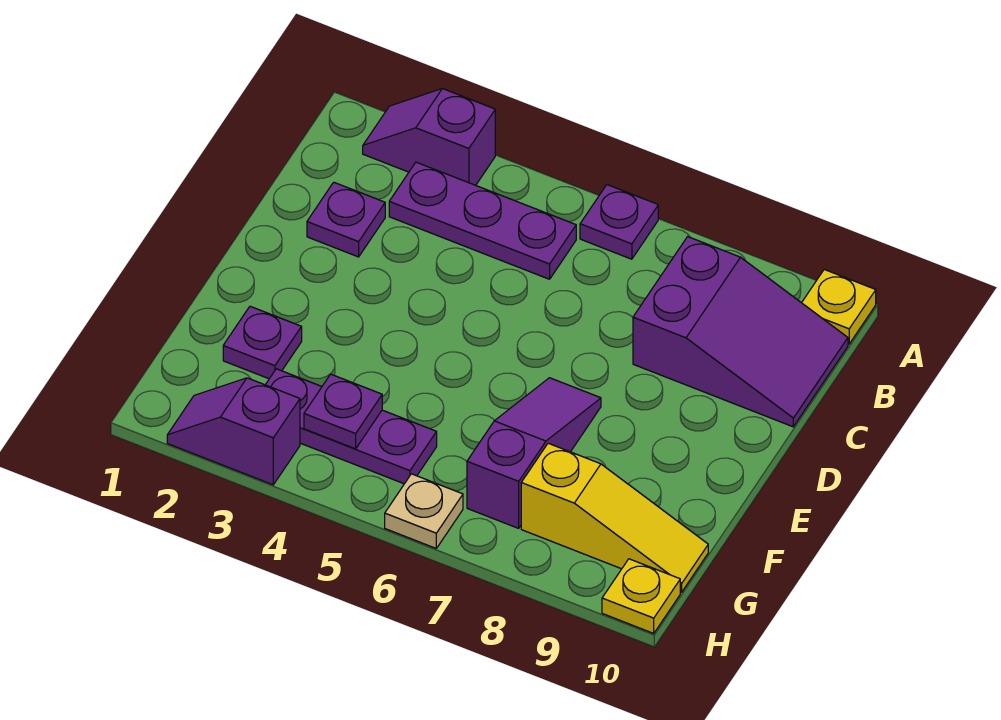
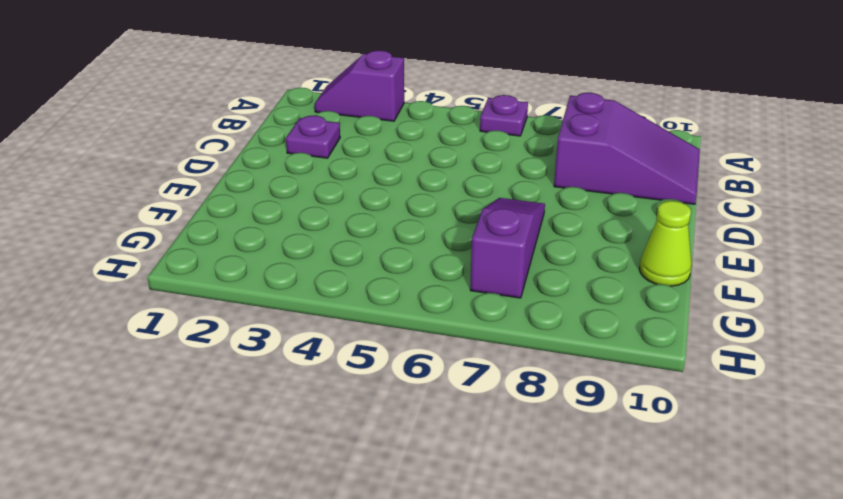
lime cone F10 level 1 -> none
none -> yellow plate A10 level 1
none -> purple plate B3:B5 level 1
none -> purple plate F2 level 1

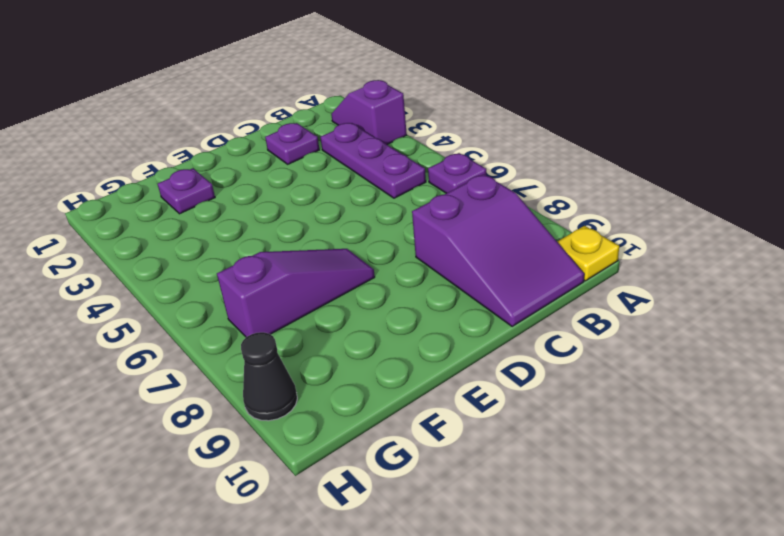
black cone H9 level 1 -> none
none -> purple plate G3:G5 level 1
none -> yellow slope G8:G10 level 1 top 8
none -> purple slope H2:H3 level 1 top 3

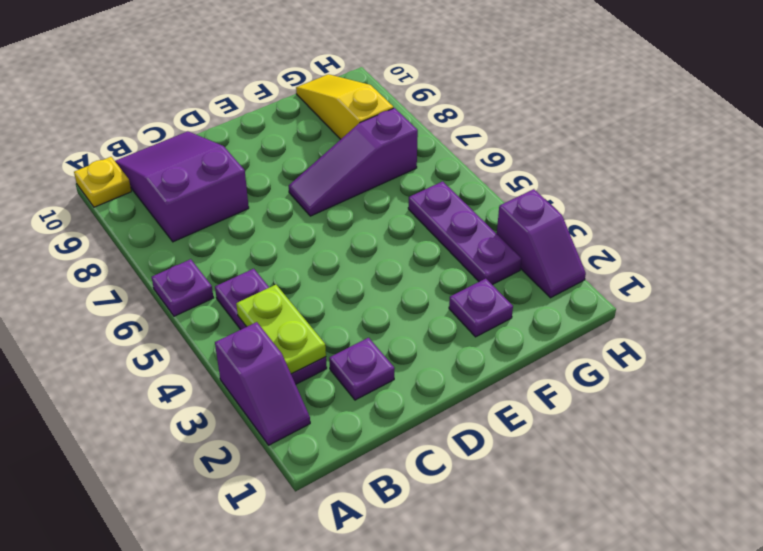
lime plate B3:B4 level 2 -> none
none -> tan plate H6 level 1
none -> yellow plate H10 level 1
none -> purple plate G4 level 2

